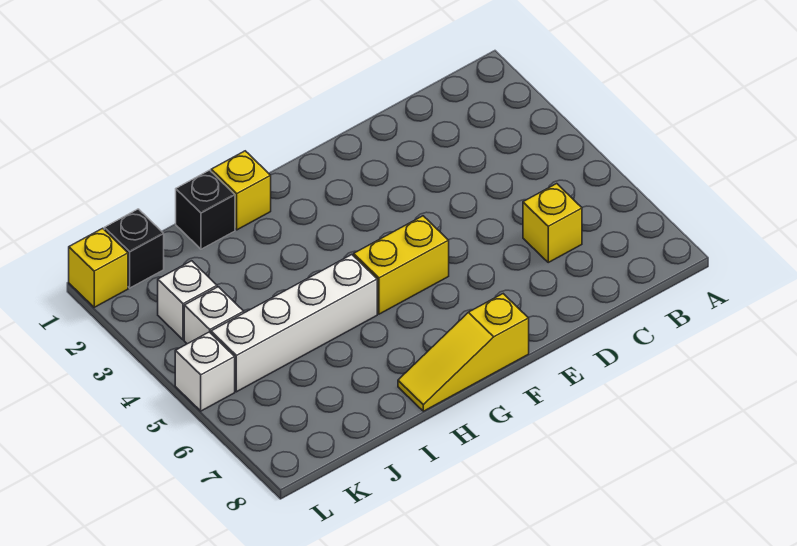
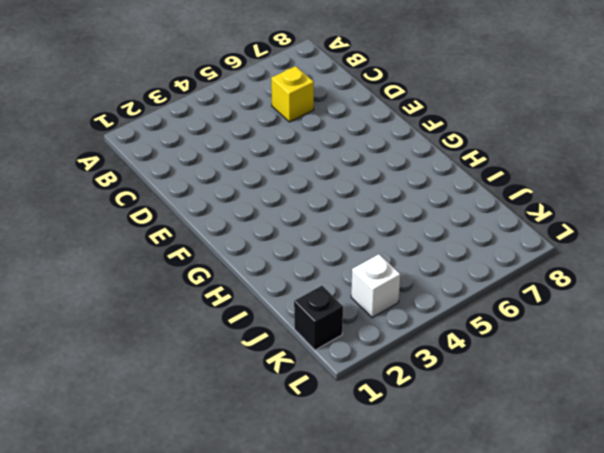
none -> yellow brick F5:G5 level 1
none -> yellow slope F8:H8 level 1 top F

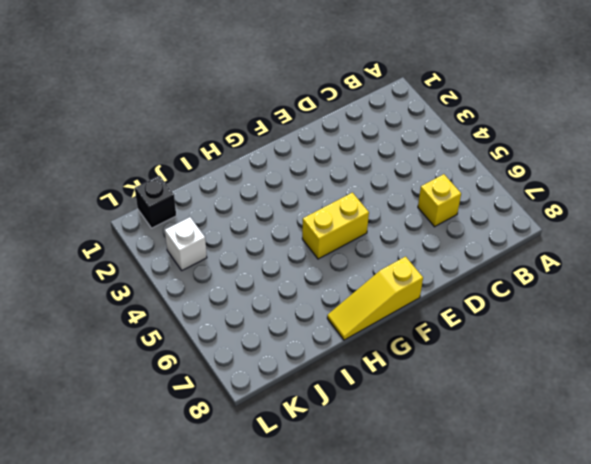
none -> yellow brick H1 level 1
none -> white brick H5:K5 level 1

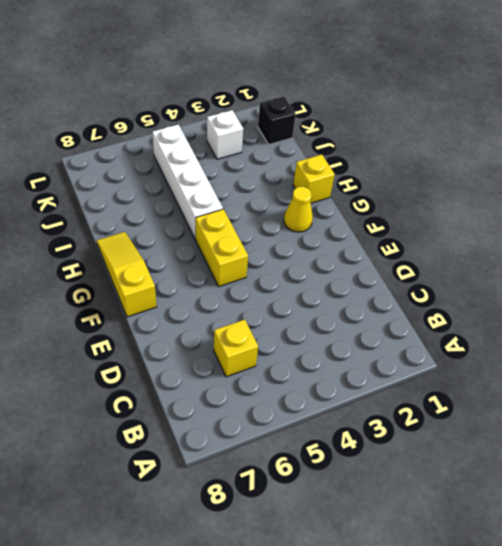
yellow cone G2 level 1 -> none
none -> black brick I1 level 1
none -> white brick K4 level 1

